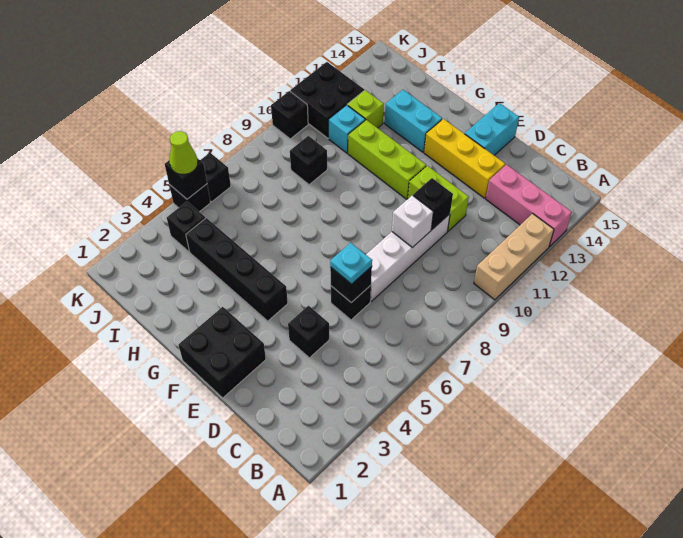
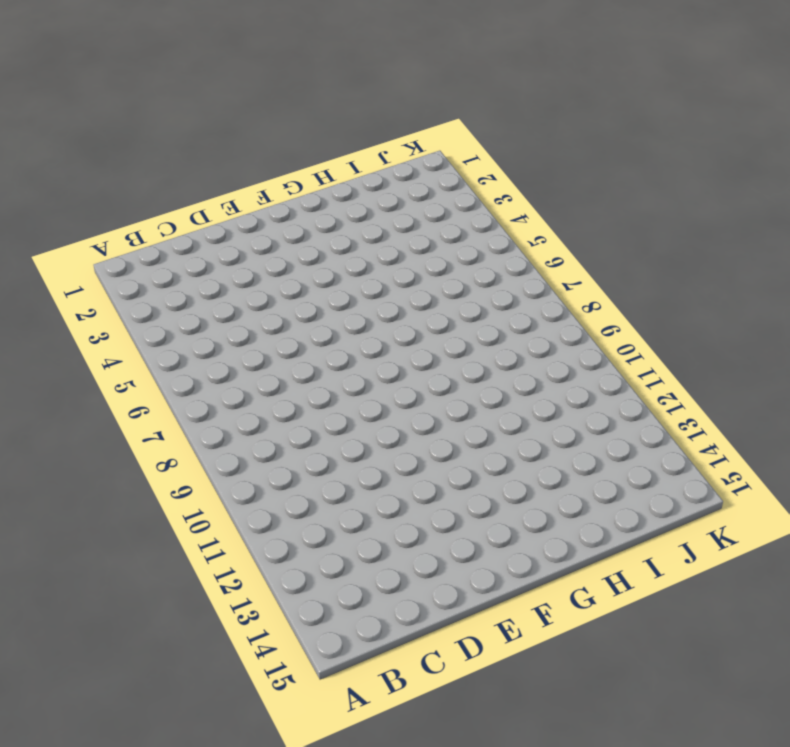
none -> tan brick A10:A12 level 1
none -> pink brick A13:C13 level 1
none -> black brick D4 level 1

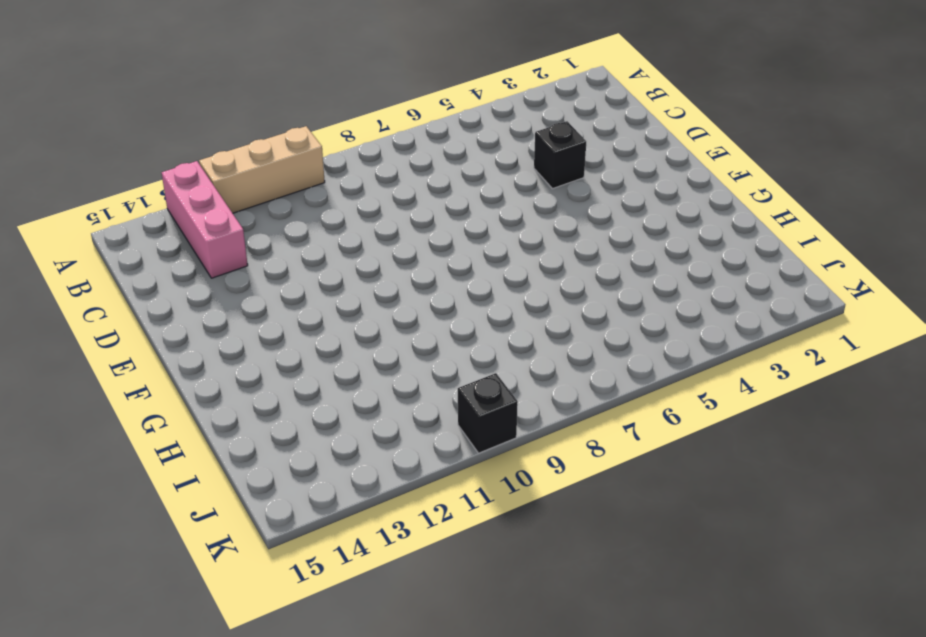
none -> black brick D6 level 1
none -> white brick D7:D10 level 1
none -> lime brick D11:E11 level 1

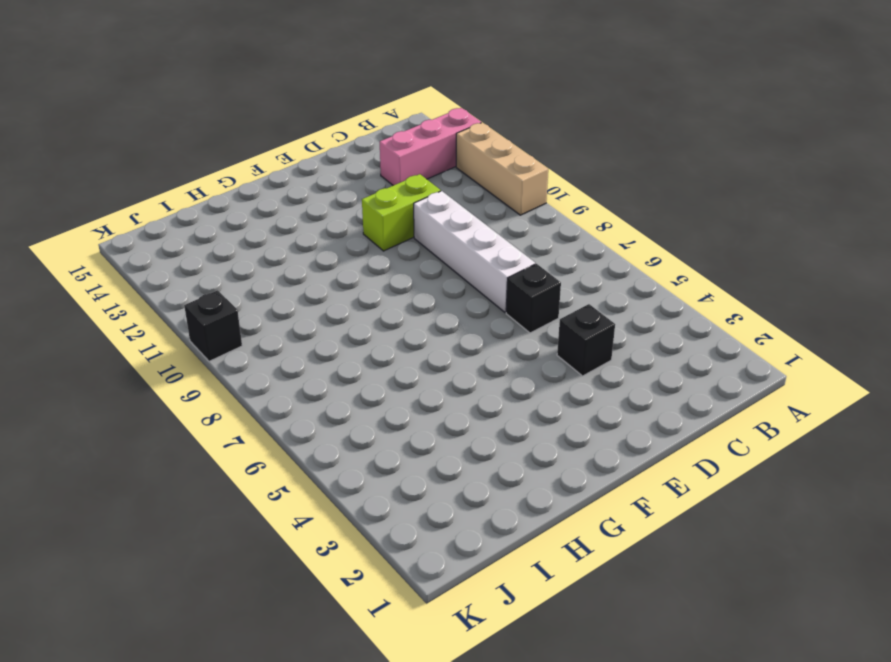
none -> yellow brick D13:F13 level 1
none -> black brick E1:F2 level 1
none -> cyan brick E14:E15 level 1

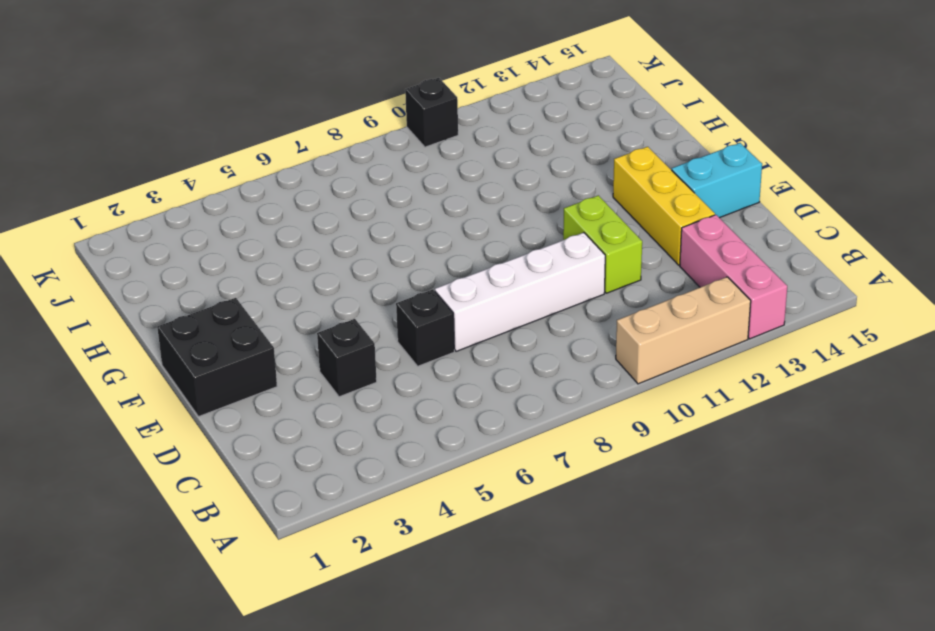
none -> black brick F4:I4 level 1
none -> lime brick F11:H11 level 1
none -> cyan brick G13:H13 level 1

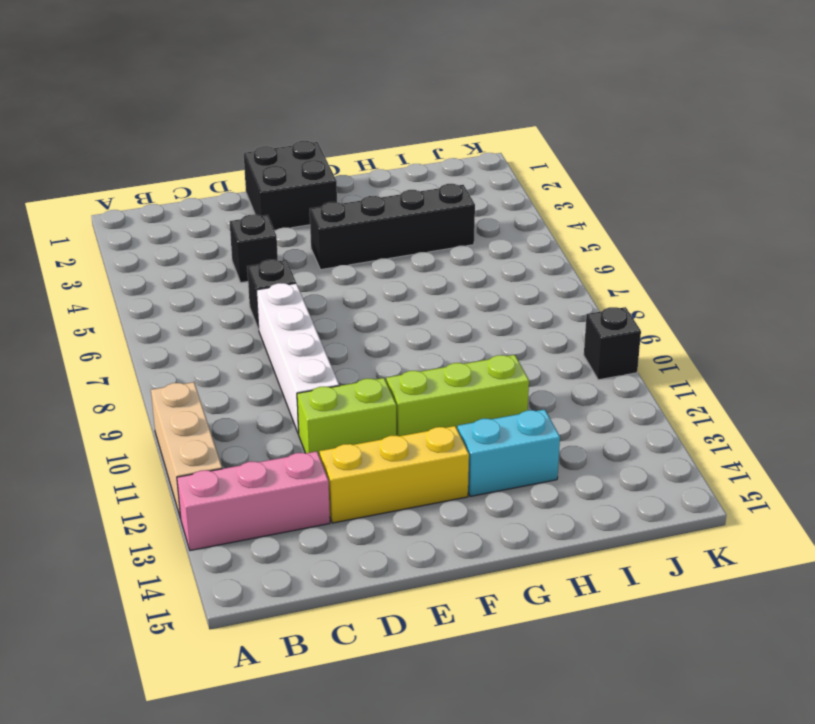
none -> cyan brick E14:E15 level 1
none -> black brick I9 level 1
none -> cyan brick I11 level 1

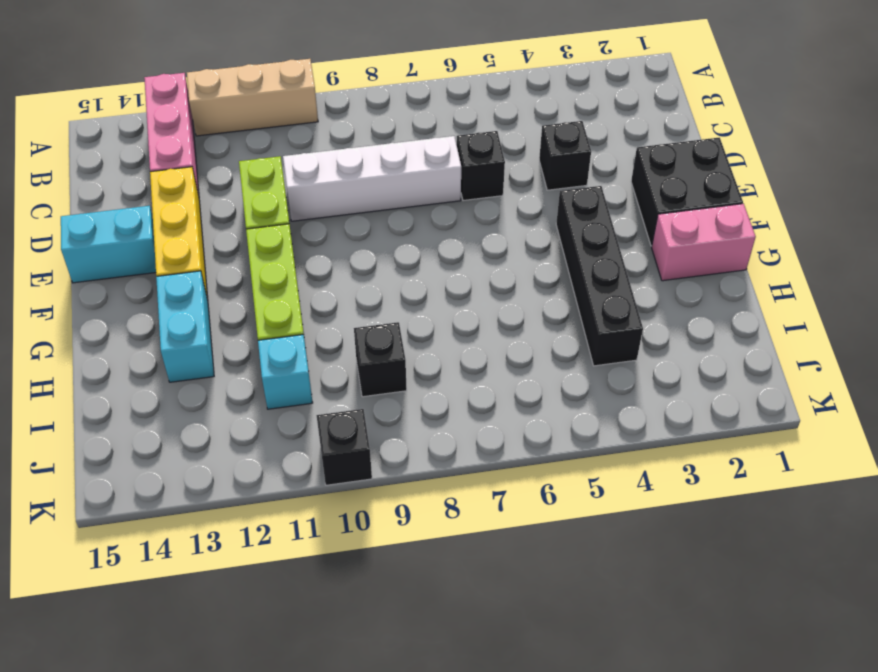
pink brick G1:G2 level 1 -> none
none -> lime brick I12 level 1
none -> black brick J4 level 1
none -> black brick J11:K12 level 1

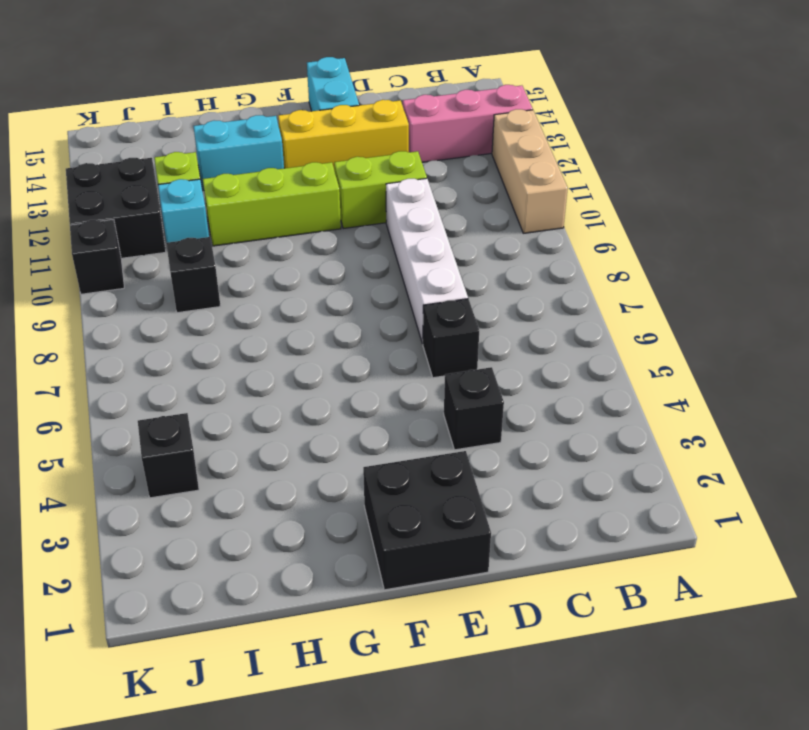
none -> black brick F4:I4 level 1
none -> black brick K5 level 1
none -> black brick K6 level 1

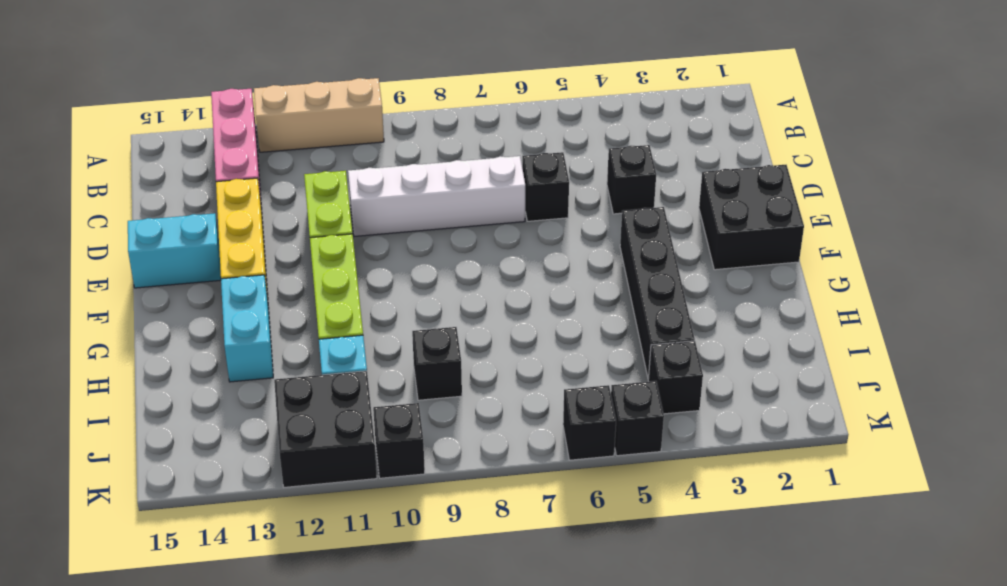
none -> lime brick I12 level 1
none -> black brick D6 level 2
none -> white brick D9 level 2

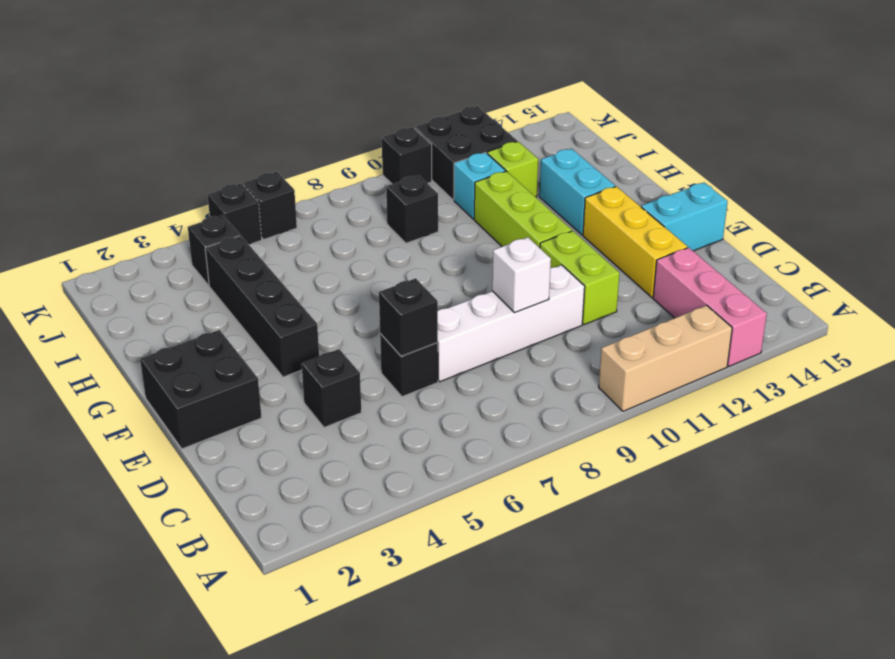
none -> black brick D10 level 2
none -> black brick K5 level 2
none -> cyan plate D6 level 3

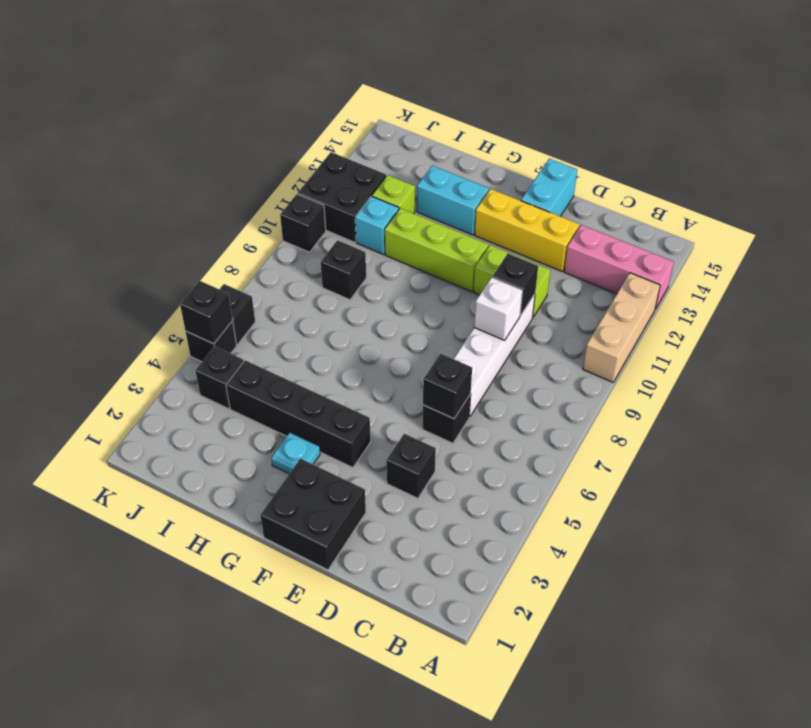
cyan plate G3 level 1 -> cyan plate D6 level 3
none -> lime cone K5 level 3

